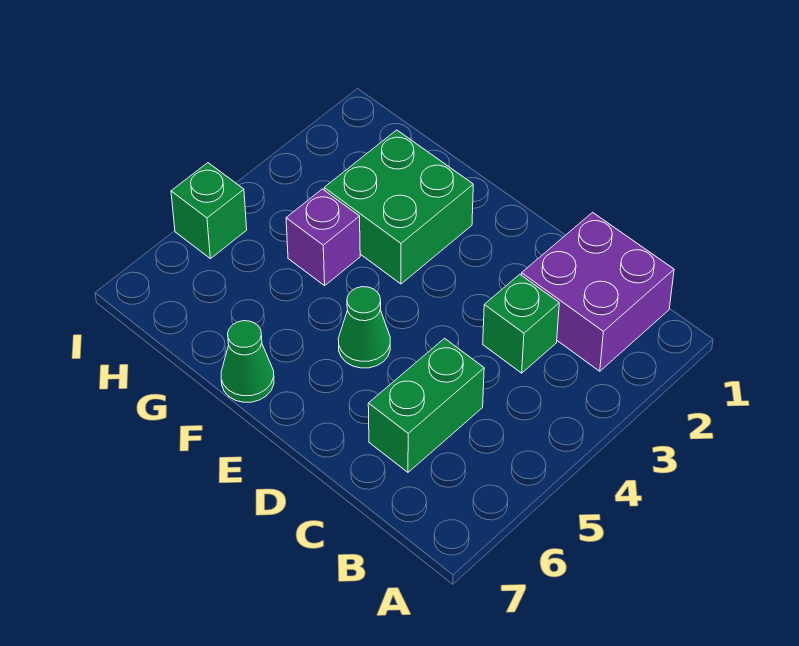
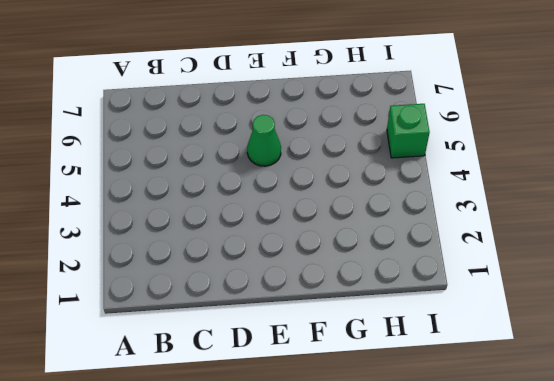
none -> purple brick B1:C2 level 1
none -> green brick C3 level 1

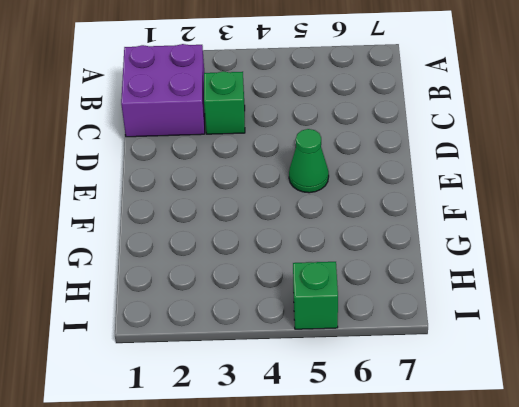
none -> green brick C5:C6 level 1
none -> green brick F2:G3 level 1

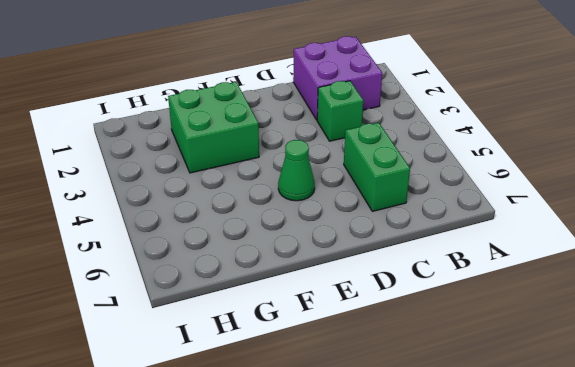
none -> green cone F7 level 1
none -> purple brick G4 level 1

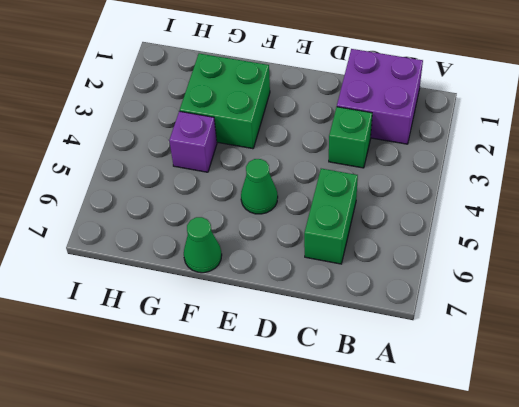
none -> green brick I5 level 1

